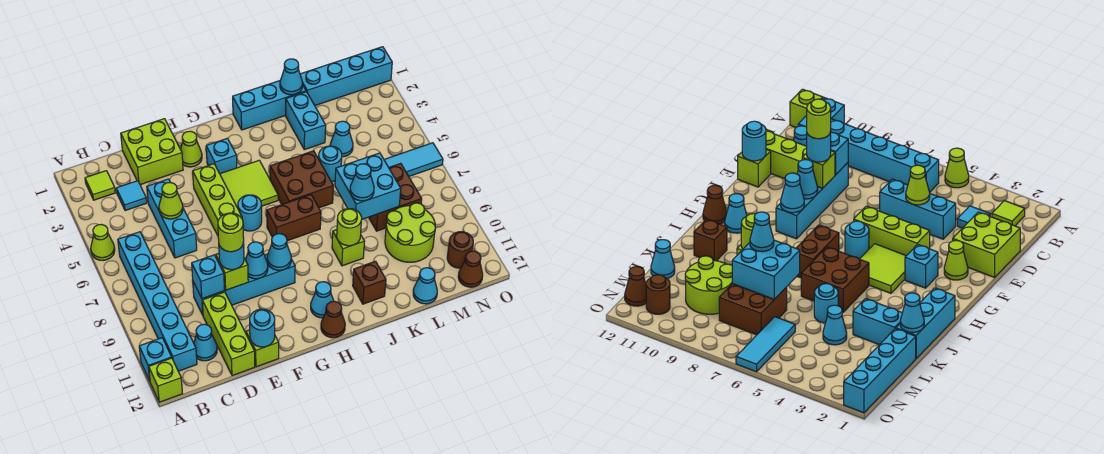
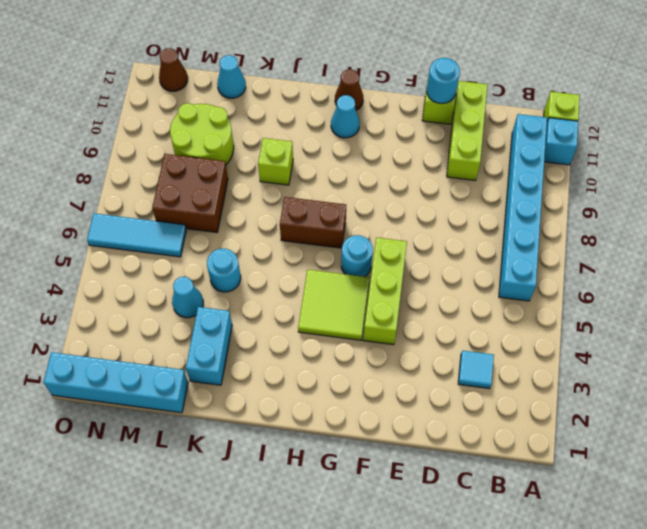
none -> lime cone A5 level 1
none -> lime tile B2 level 1
none -> cyan cone C11 level 1
none -> lime brick D1:E2 level 1

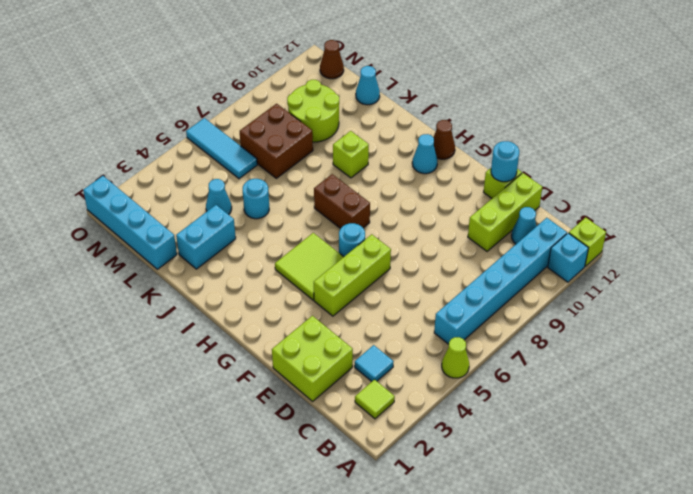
none -> cyan brick D4:D6 level 1
none -> cyan brick D9:G9 level 1
none -> lime cone F2 level 1
none -> cyan brick G3 level 1

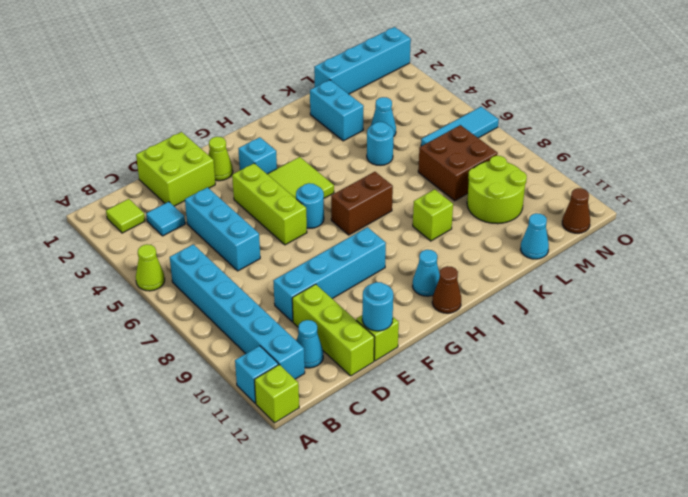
none -> cyan brick I1:K1 level 1
none -> brown brick I5:J6 level 1
none -> brown brick J11 level 1
none -> brown round brick N11 level 1

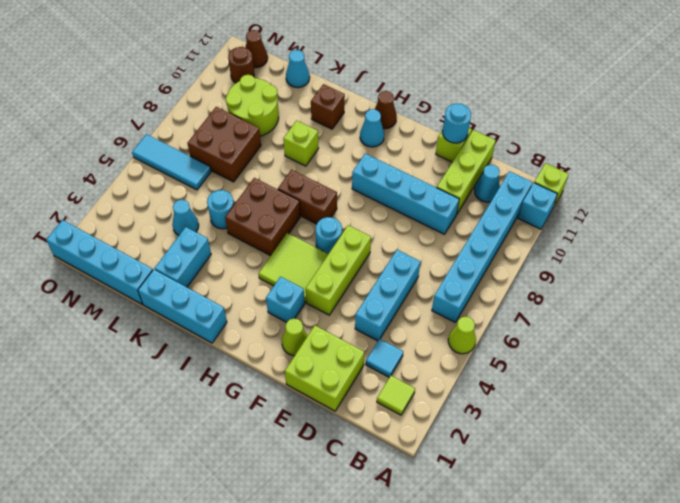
none -> lime cone D5 level 2
none -> cyan brick D9 level 2
none -> lime brick E9 level 2
none -> cyan cone F9 level 2

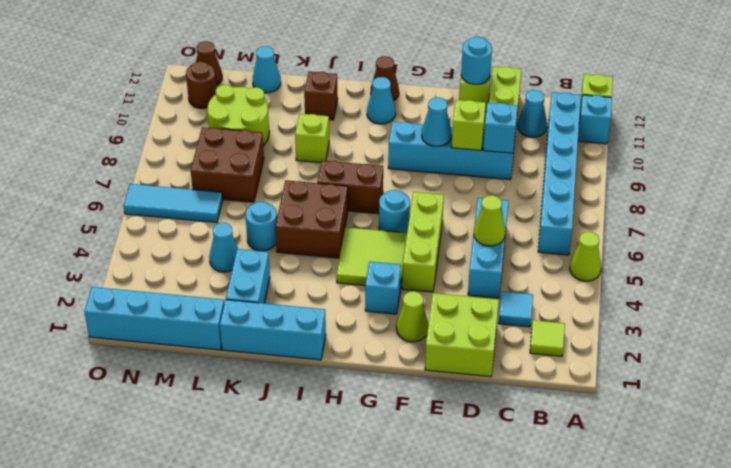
none -> cyan cone G9 level 2
none -> lime round brick J9 level 2
none -> cyan cone K1 level 2
none -> cyan brick K7:L8 level 2

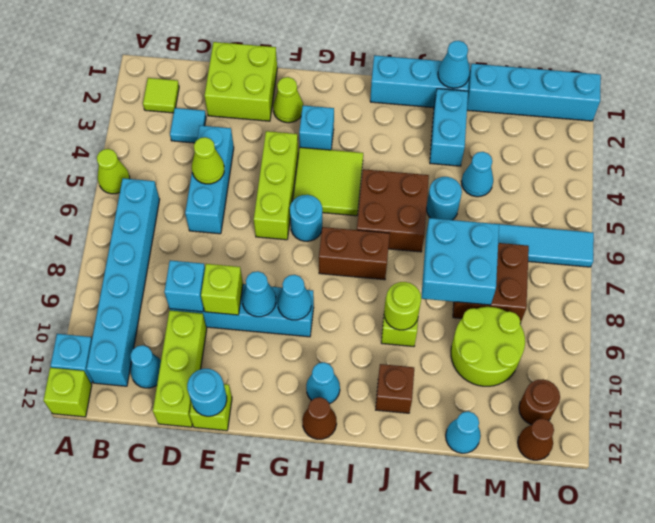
none -> cyan round brick E9 level 3
none -> cyan cone K8 level 3
none -> lime round brick E9 level 4

